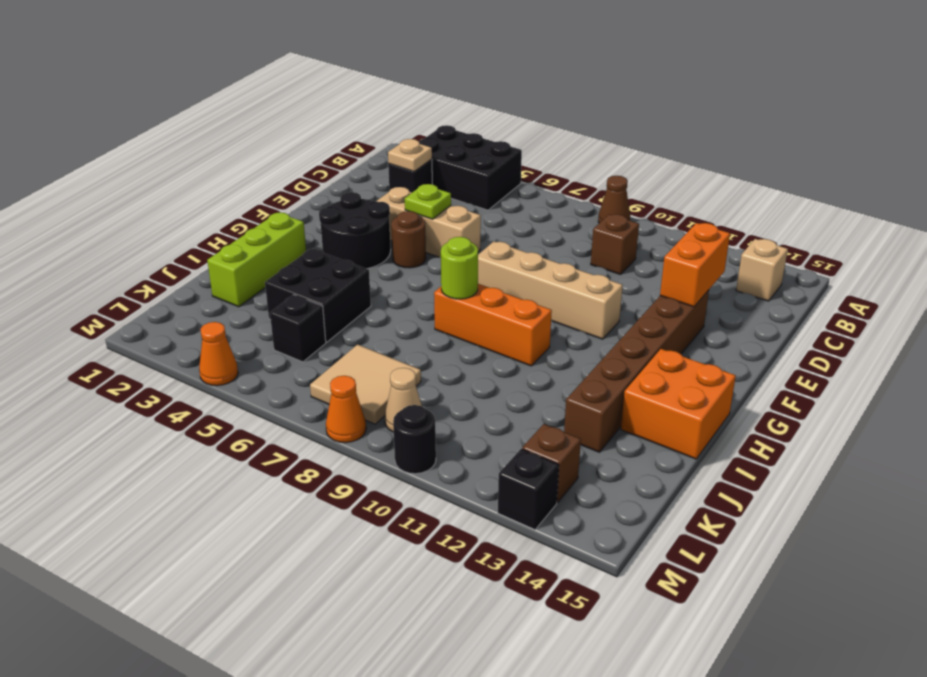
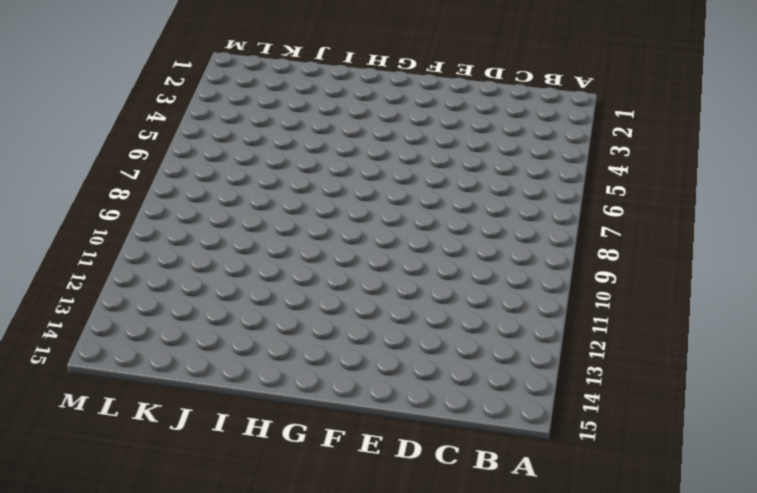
none -> black brick A3:B5 level 1
none -> brown cone A9 level 1
none -> tan brick B14 level 1

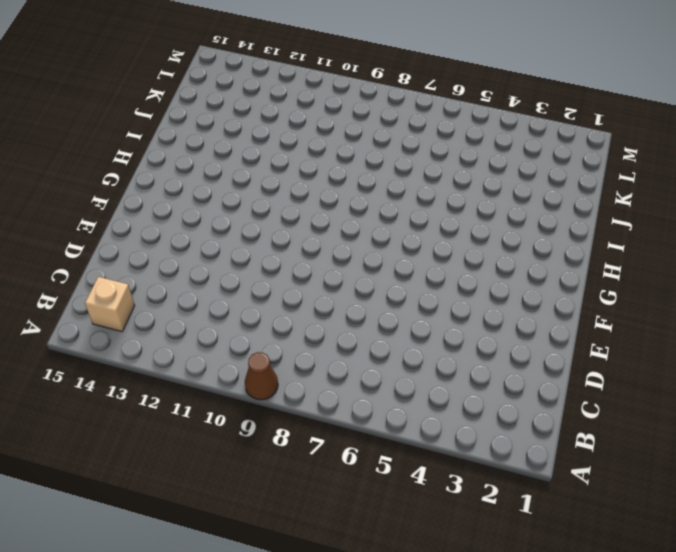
none -> black brick A3:B5 level 1
none -> black brick C3 level 1
none -> brown brick C10 level 1

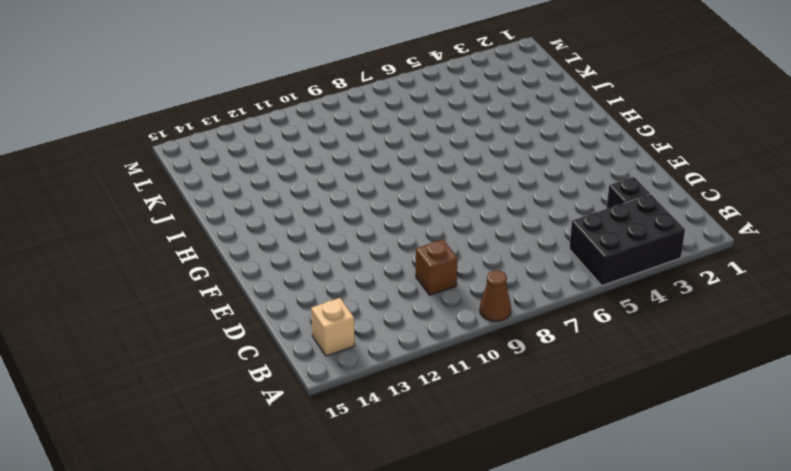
none -> tan brick E4:E6 level 1
none -> brown brick E13:J13 level 1
none -> black round brick F3:G4 level 1

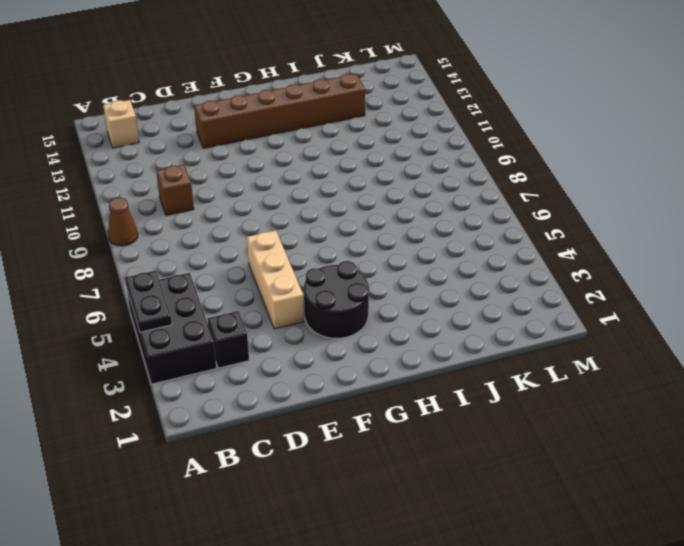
black plate A4:A5 level 2 -> none
none -> brown round brick F5 level 1
none -> tan brick F8:F11 level 1
none -> lime brick H2:J2 level 1

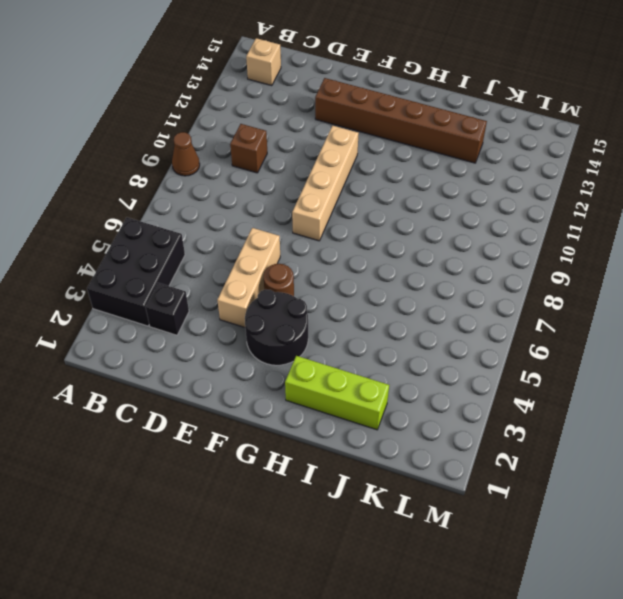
none -> orange brick H8:H10 level 1
none -> orange brick H14:I15 level 1
none -> black brick I4:J5 level 1

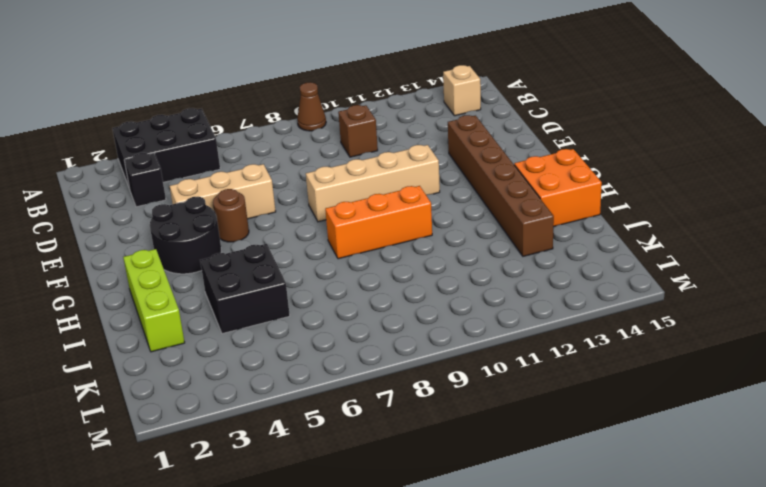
none -> black brick K5 level 1
none -> tan tile K7:L8 level 1
none -> tan cone L9 level 1

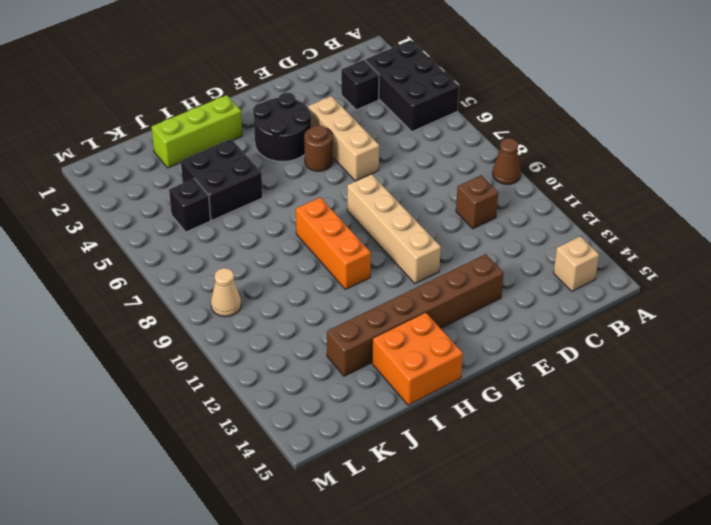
none -> tan tile K7:L8 level 1
none -> brown brick L13 level 1
none -> orange cone M4 level 1

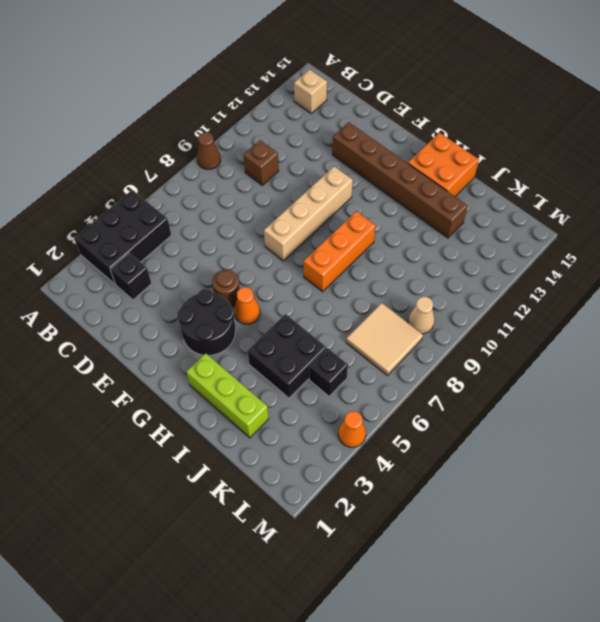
orange cone G5 level 1 -> orange cone M8 level 1
none -> tan brick E4:E6 level 1
none -> brown brick L13 level 1
none -> black round brick M10 level 1

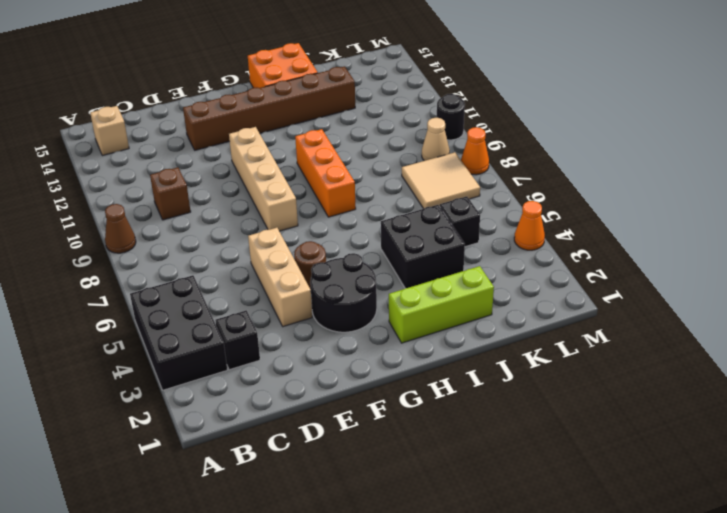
none -> brown brick L13 level 1
none -> black brick M13 level 1
none -> tan plate C3 level 2

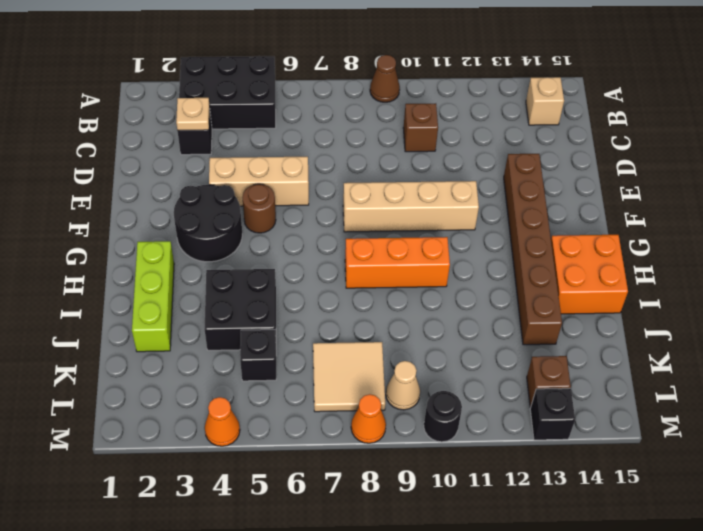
none -> orange brick D13:E13 level 2
none -> lime plate E5 level 2
none -> lime round brick H8 level 2

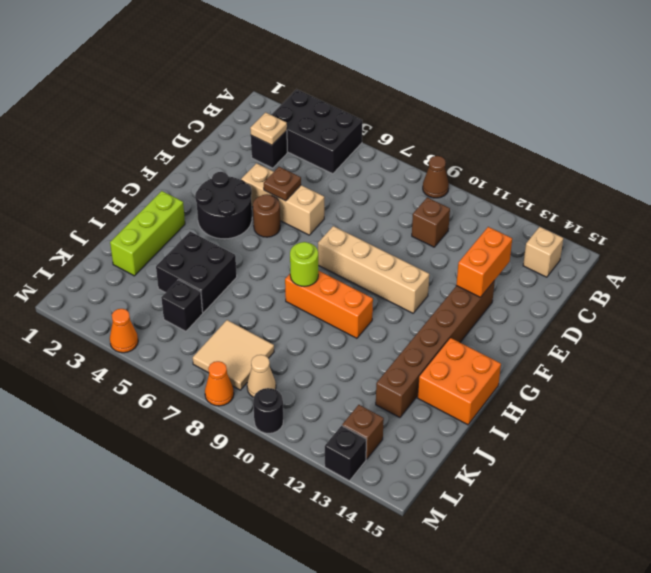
brown plate E5 level 2 -> lime plate E5 level 2

